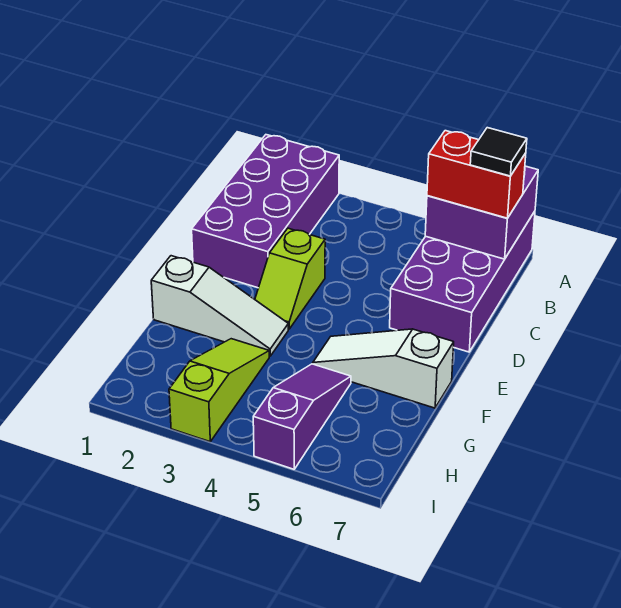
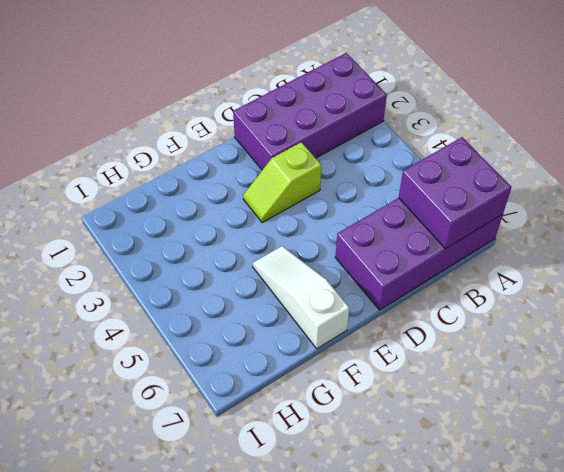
none -> white slope F1:F3 level 1 top 1
none -> lime slope G3:I3 level 1 top I

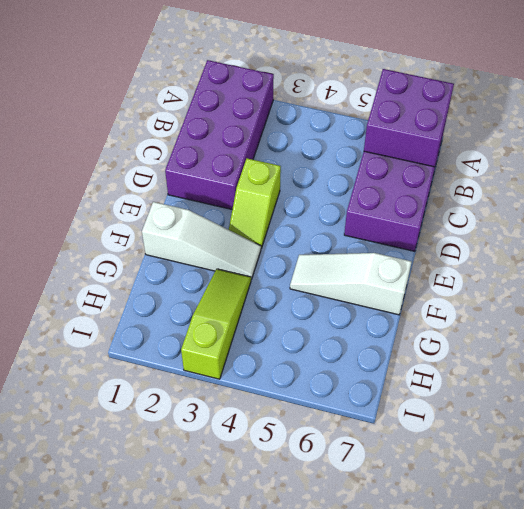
none -> purple slope G5:I5 level 1 top I
none -> red brick B6:B7 level 3

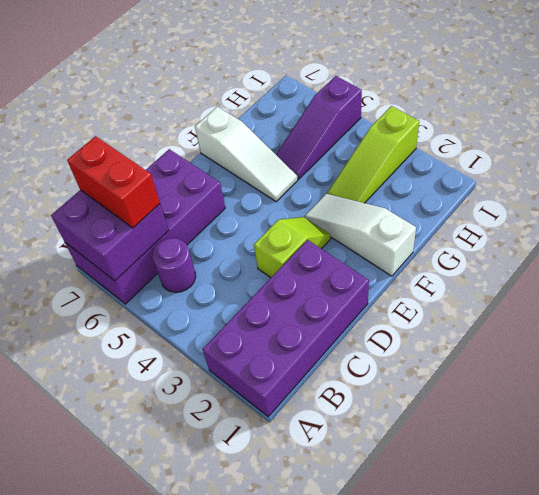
purple round brick B5 level 1 -> none
none -> black tile B7 level 4

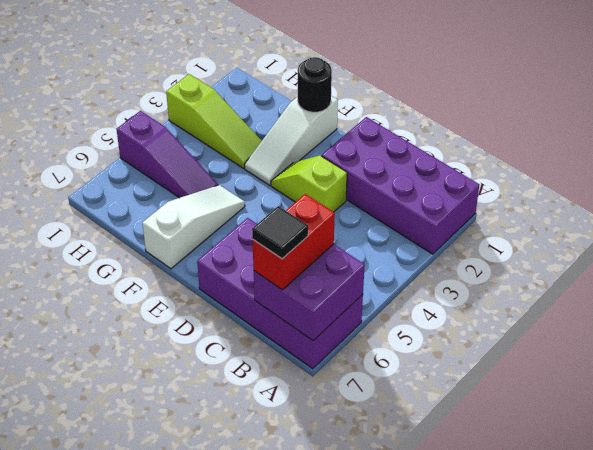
black round brick F1 level 2 -> none

